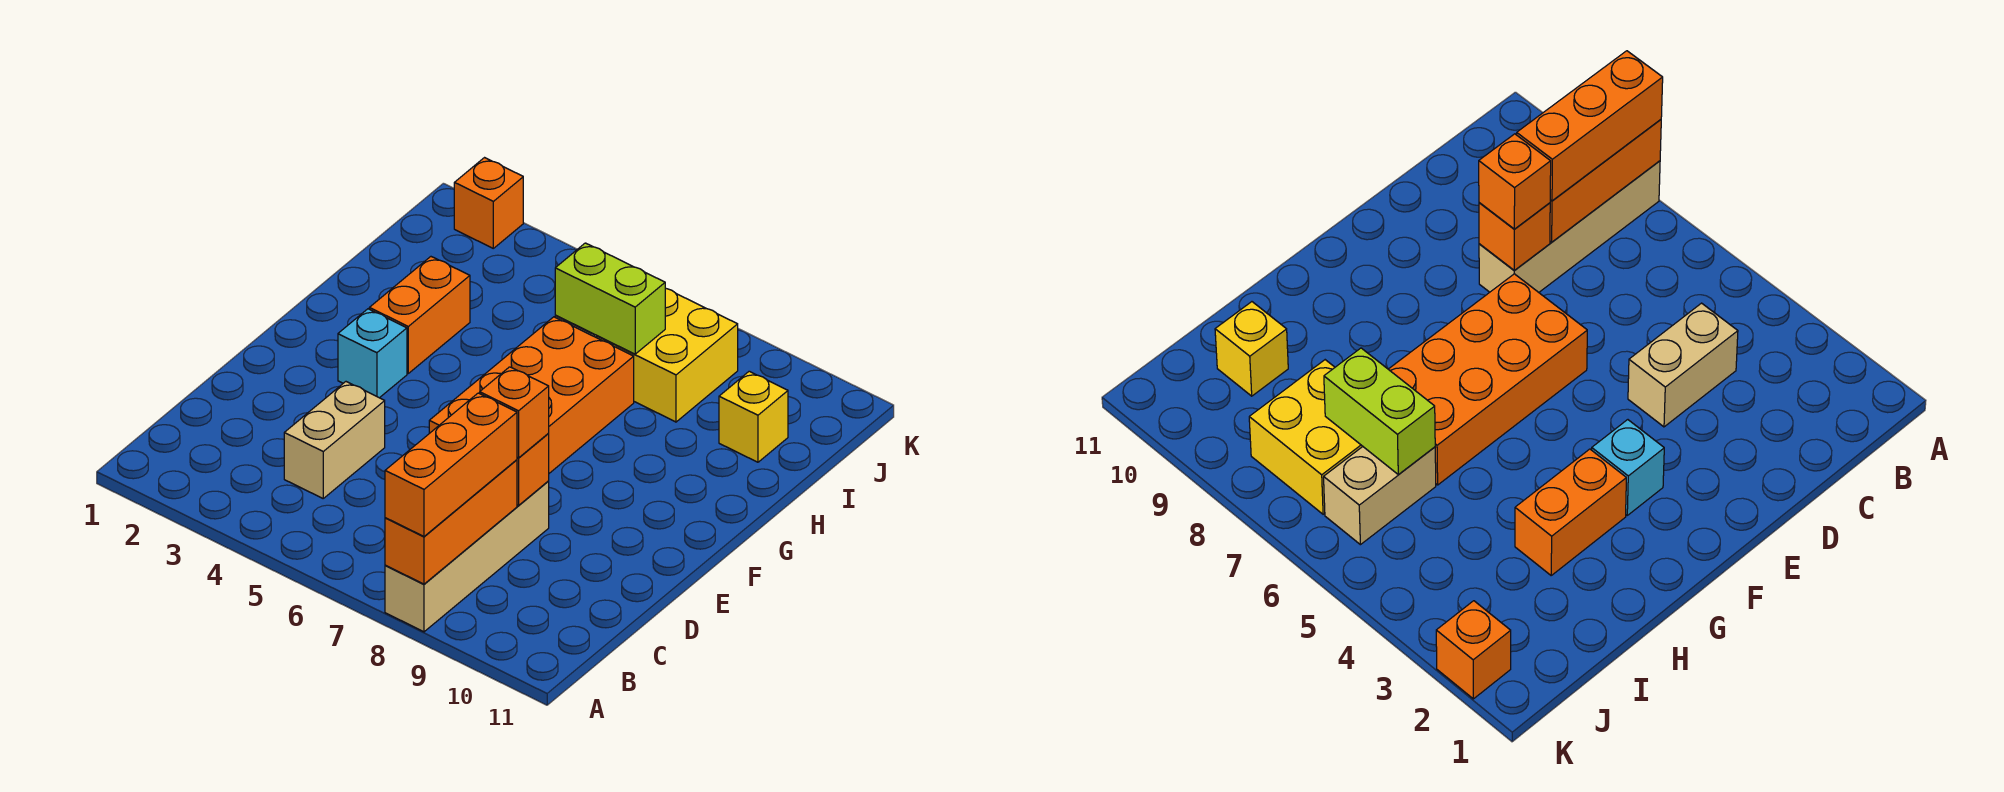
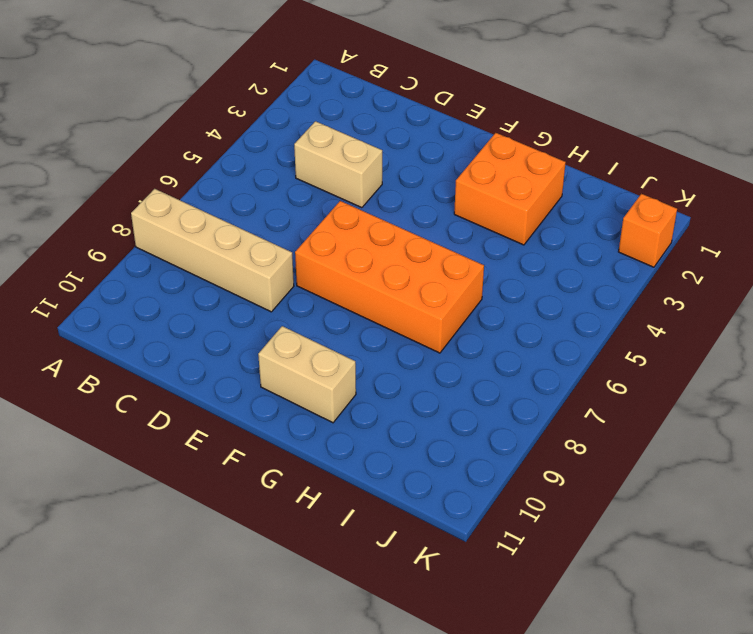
tan brick F10:G10 level 1 -> tan brick I6:J6 level 1
orange brick G2:H3 level 1 -> orange brick G3:H3 level 1
none -> cyan brick F3 level 1
none -> yellow brick I7:J8 level 1
none -> yellow brick I10 level 1

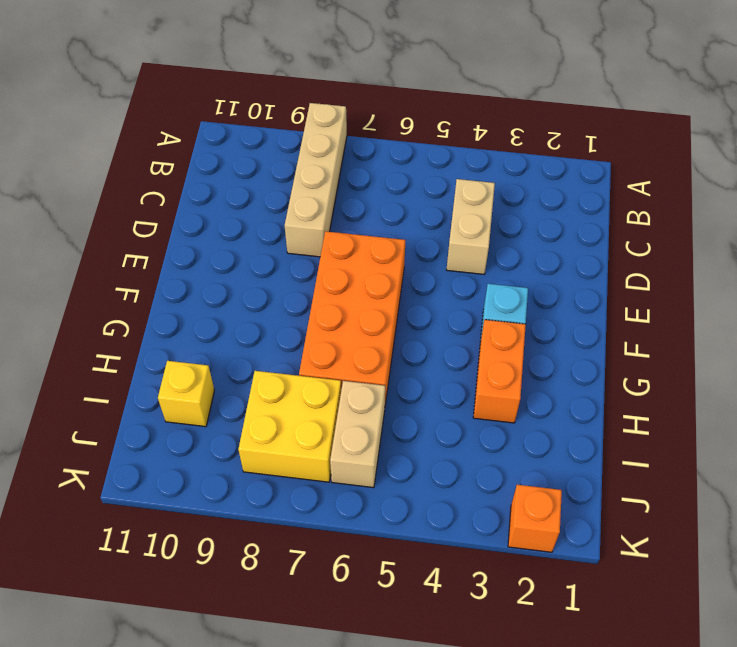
none -> orange brick A8:C8 level 2
none -> orange brick D8 level 2
none -> lime brick I6:I7 level 2

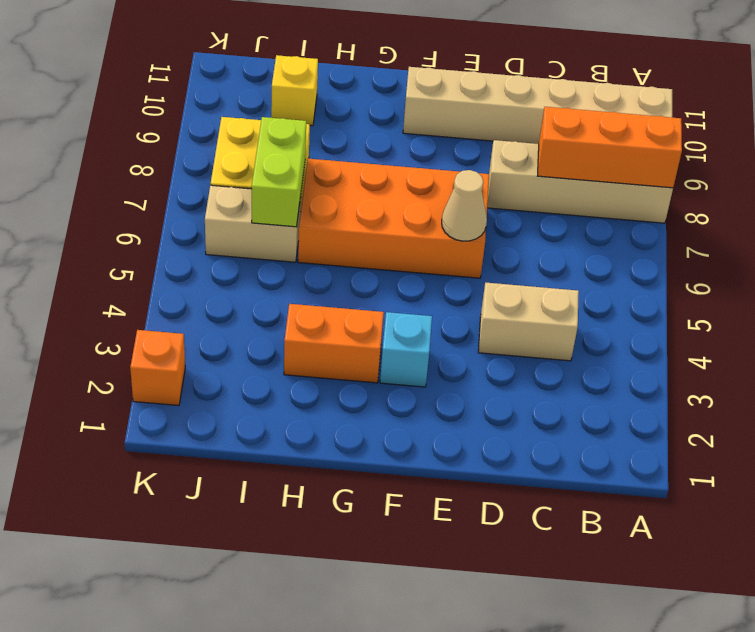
tan brick A10:F10 level 1 -> none
tan cone E6 level 2 -> none
none -> orange brick D8 level 2
none -> orange brick A8:C8 level 3
none -> orange brick D8 level 3

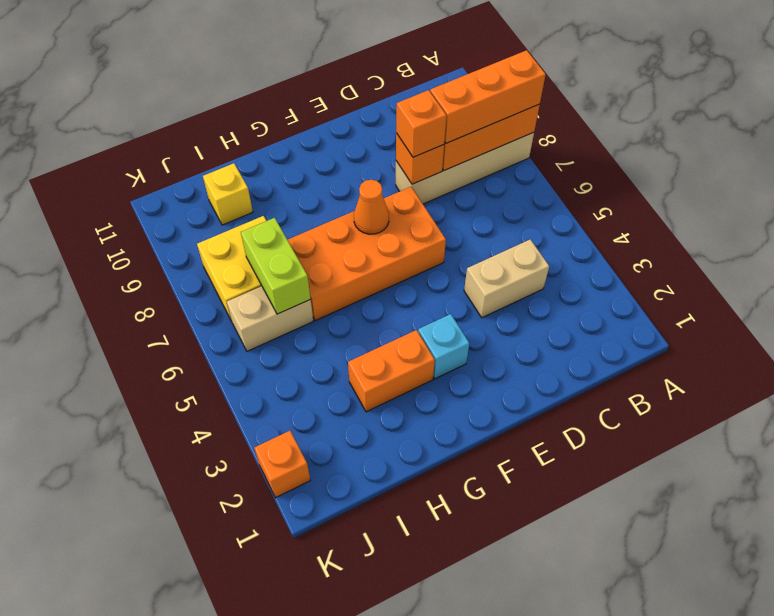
orange cone F7 level 2 -> none

